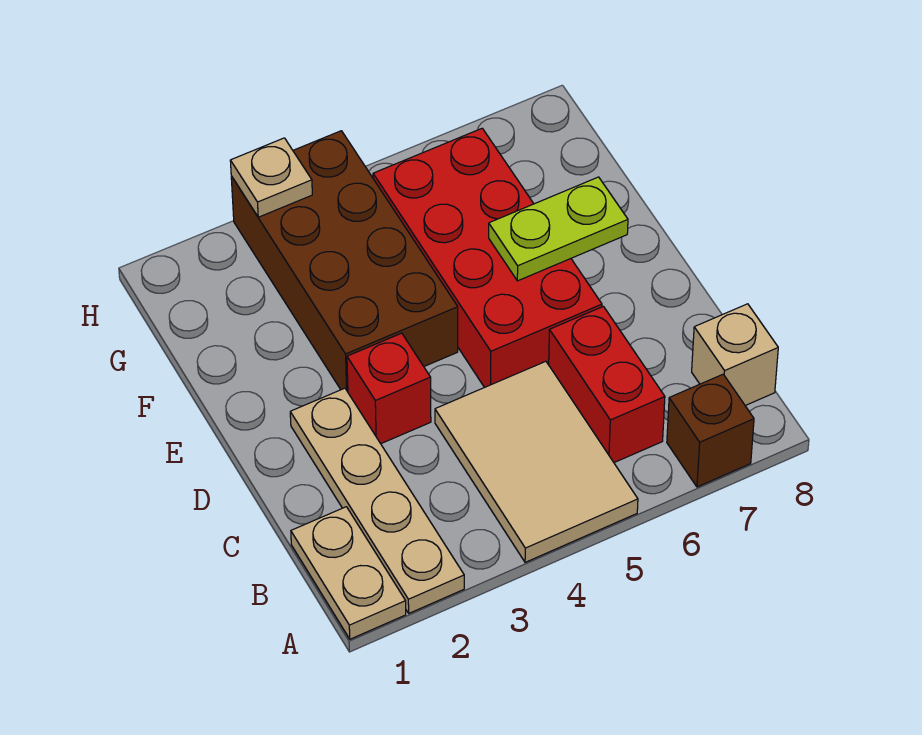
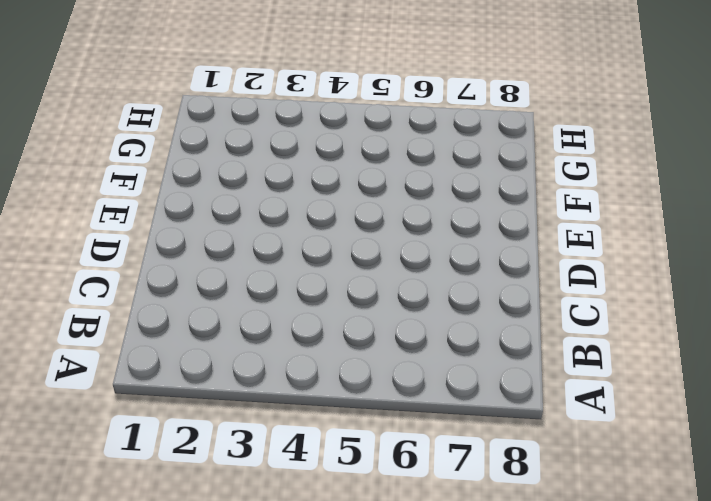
none -> tan plate A1:B1 level 1
none -> tan plate A2:D2 level 1

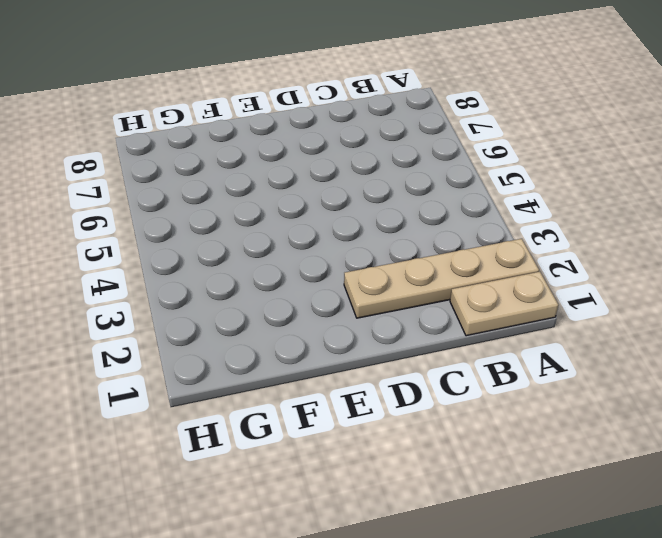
none -> tan tile A4:C5 level 1
none -> brown brick A7 level 1

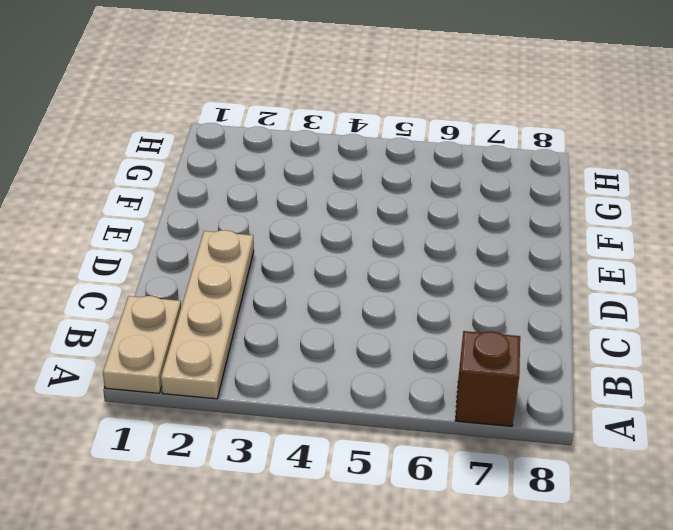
none -> tan tile A4:C5 level 1
none -> red brick B6:C6 level 1

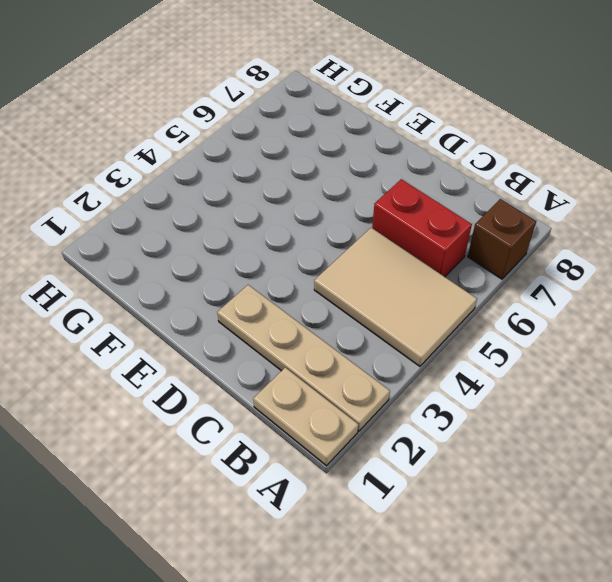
none -> tan brick B8 level 1
none -> red brick D3 level 1

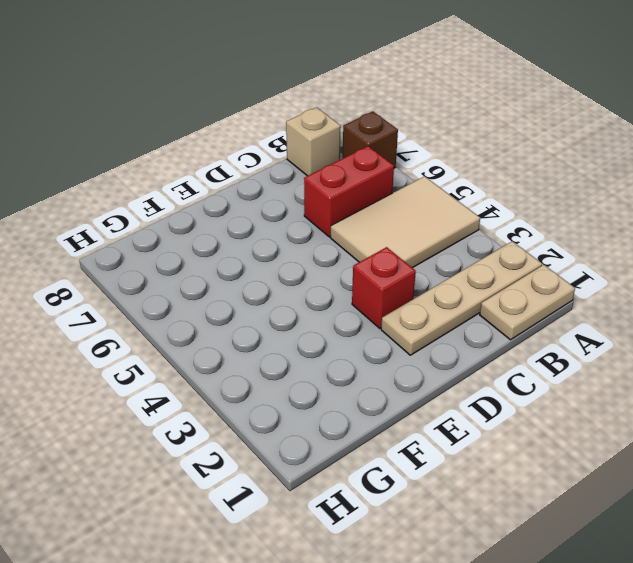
none -> red brick D5:G6 level 1
none -> brown brick E3:H4 level 1

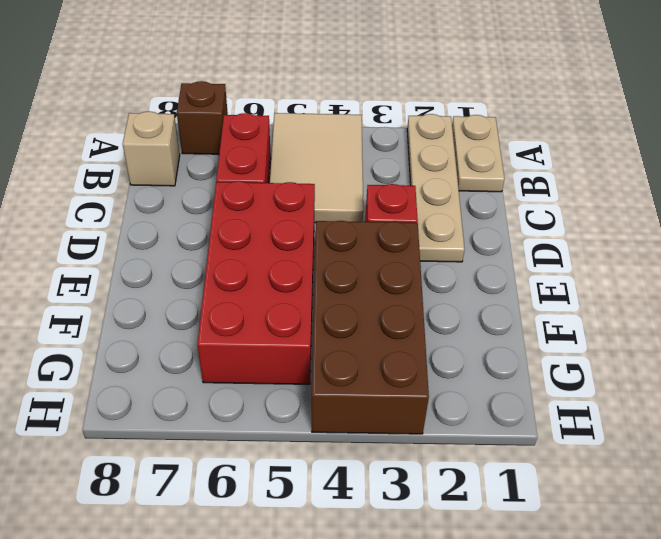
none -> lime plate E6:E7 level 2
none -> tan plate H3 level 2

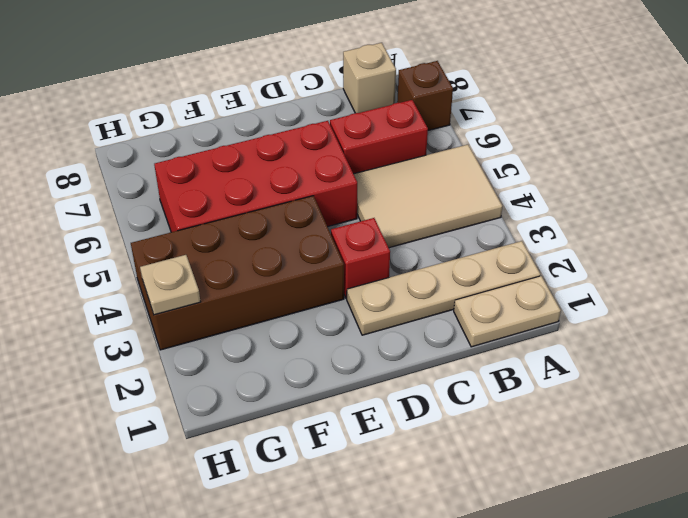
none -> lime plate E6:E7 level 2

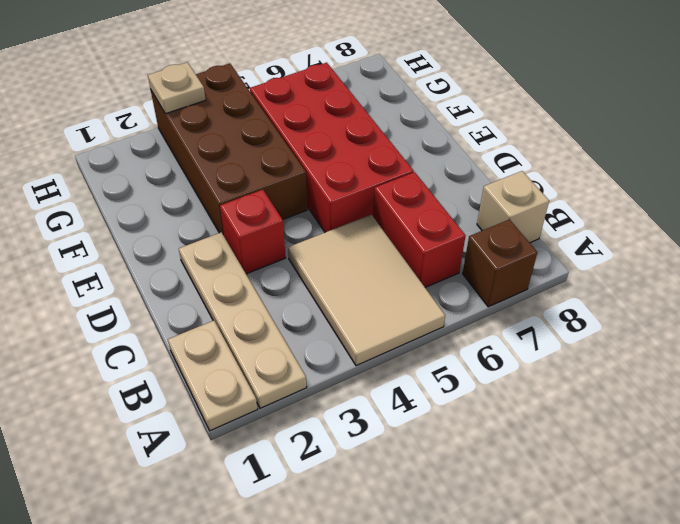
none -> lime plate E6:E7 level 2

